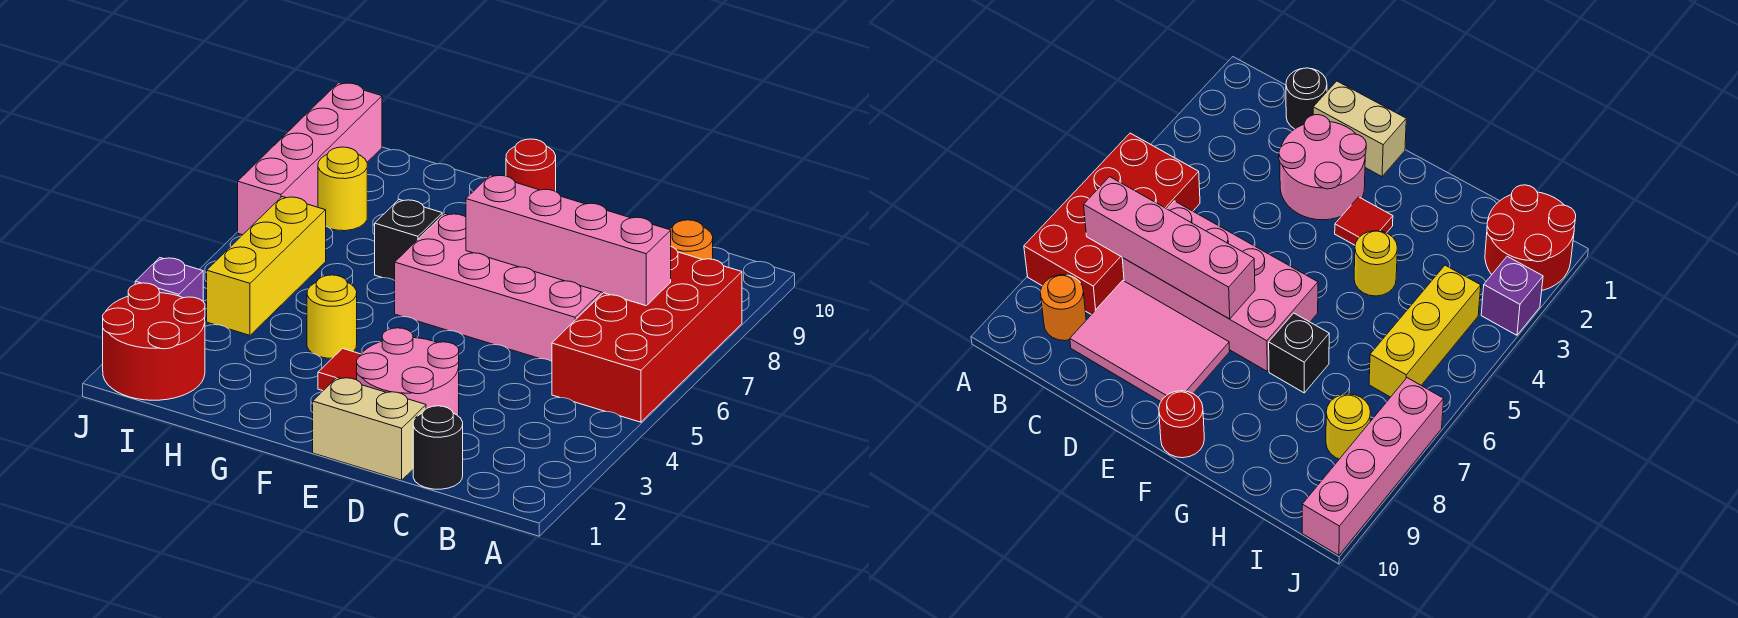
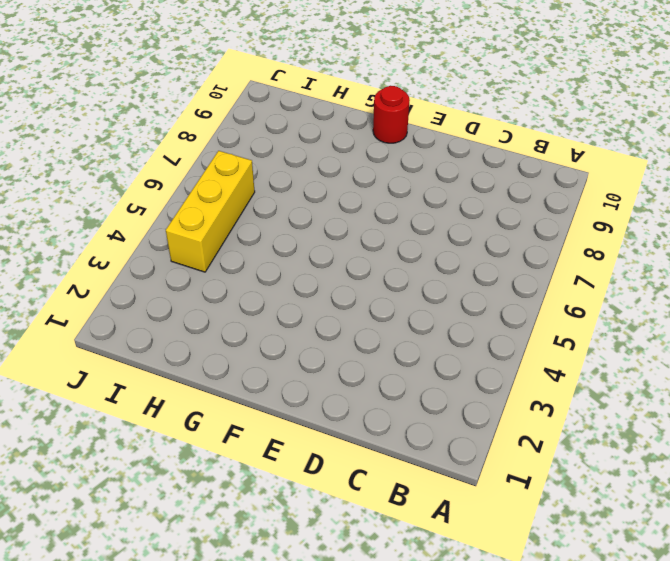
none -> red brick A5:B8 level 1
none -> orange round brick B9 level 1
none -> black round brick C1 level 1

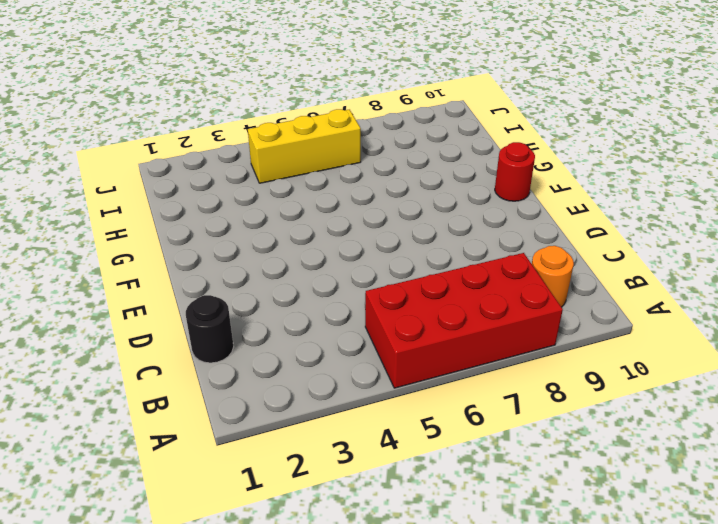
none -> pink brick C6:F7 level 1
none -> pink tile C8:E9 level 1
none -> tan brick D1:E1 level 1

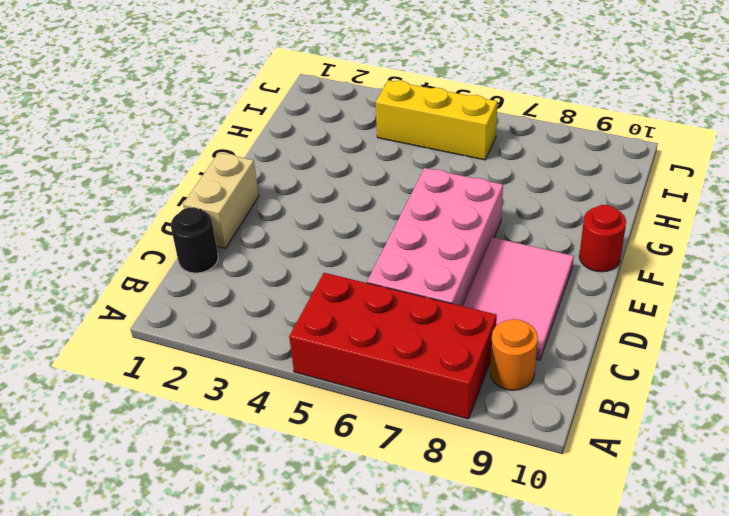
none -> pink round brick D2:E3 level 1
none -> red tile F3 level 1
none -> yellow round brick G4 level 1

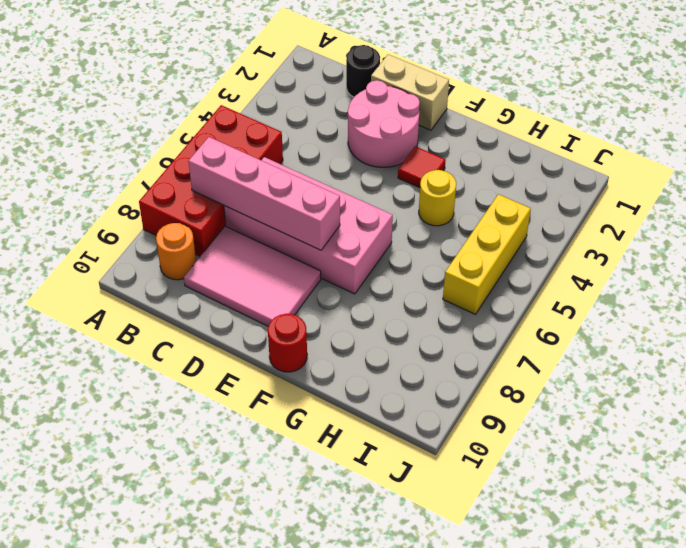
none -> black brick G7 level 1
none -> red round brick I1:J2 level 1
none -> yellow round brick I8 level 1

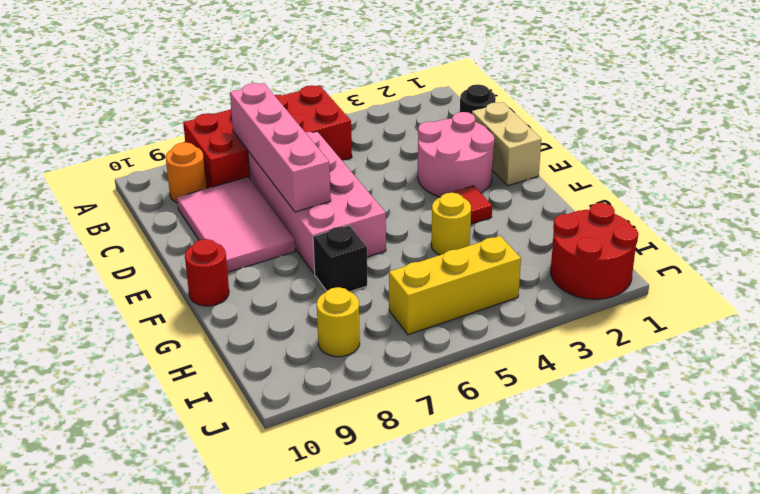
none -> purple brick J3 level 1
none -> pink brick J7:J10 level 1

